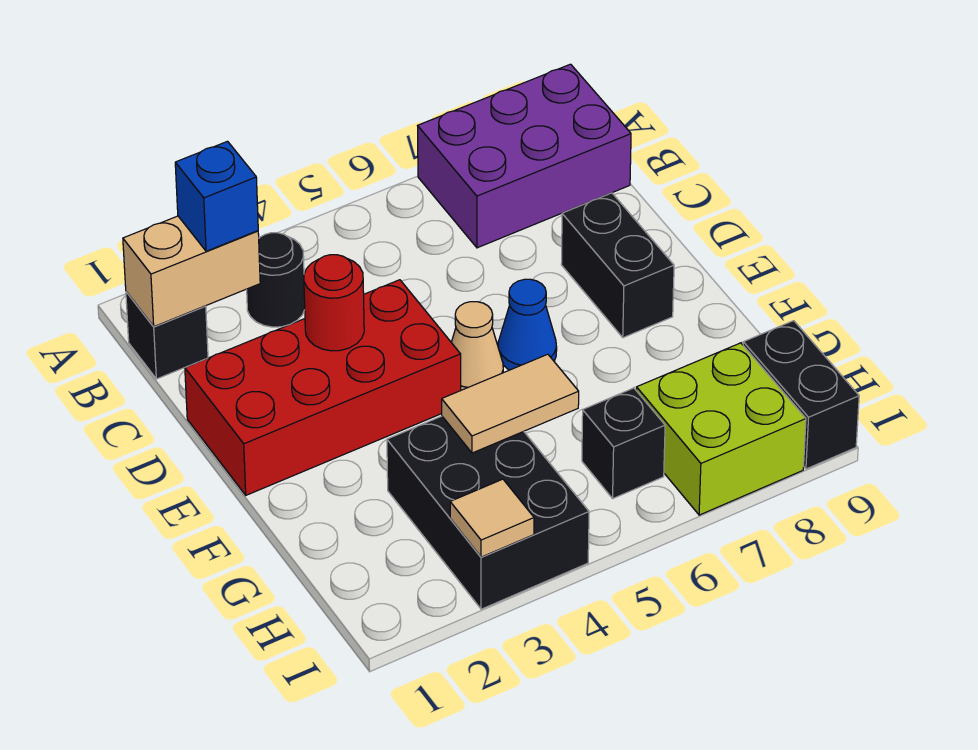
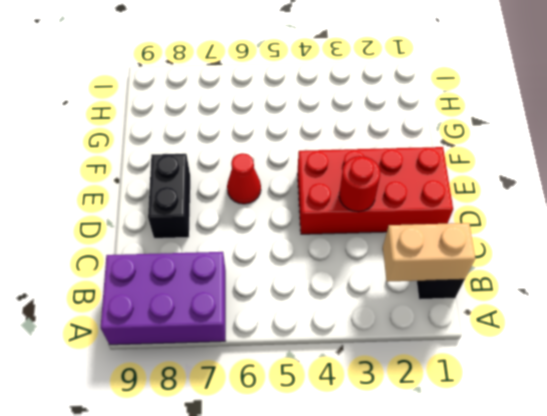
red cone E6 level 1 -> blue cone E6 level 1
none -> black round brick B3 level 1
none -> tan cone E5 level 1
none -> black brick G3:I4 level 1

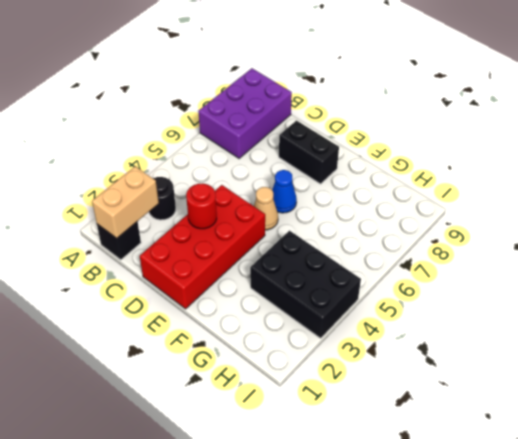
none -> black brick H6 level 1
none -> lime brick H7:I8 level 1
none -> black brick H9:I9 level 1

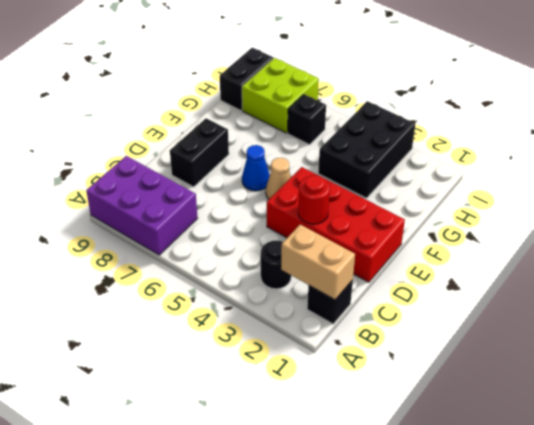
none -> tan tile G4:G5 level 2
none -> tan tile I3 level 2
none -> blue brick B2 level 3

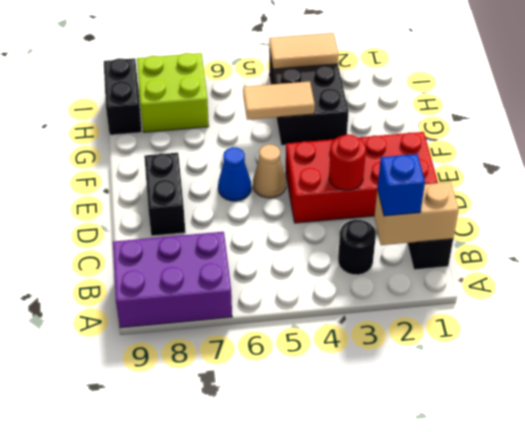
tan tile I3:I4 level 2 -> tan tile I3 level 2
none -> black brick H6 level 1

